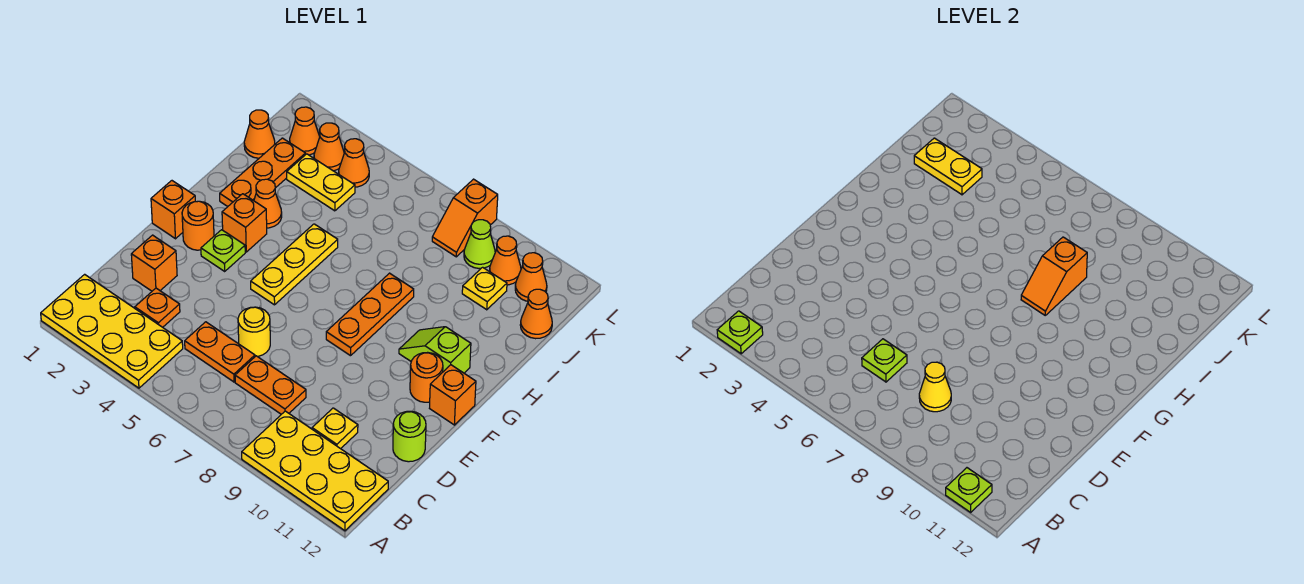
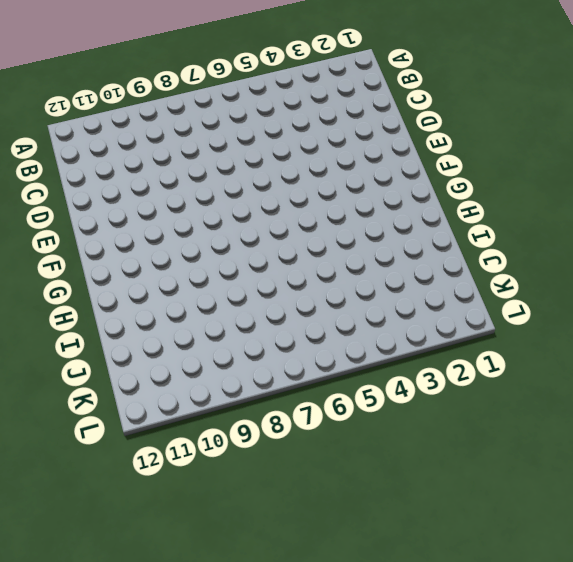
none -> yellow plate A1:B4 level 1
none -> yellow plate A9:B12 level 1
none -> orange plate C3 level 1
none -> orange plate C5:C6 level 1

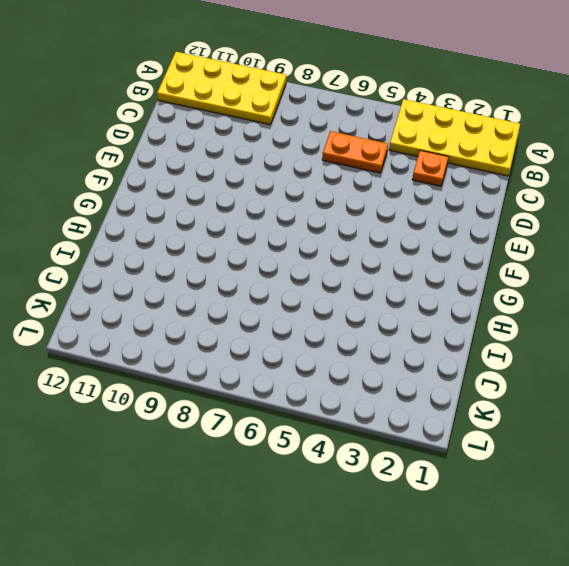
none -> orange plate C7:C8 level 1
none -> yellow plate C10 level 1
none -> orange brick D2 level 1
none -> yellow round brick D6 level 1

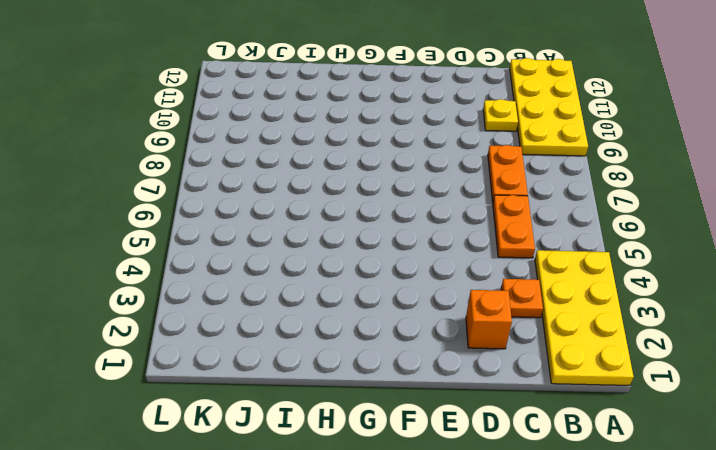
none -> yellow round brick D6 level 1
none -> lime round brick D12 level 1
none -> orange brick F1 level 1
none -> orange round brick F2 level 1

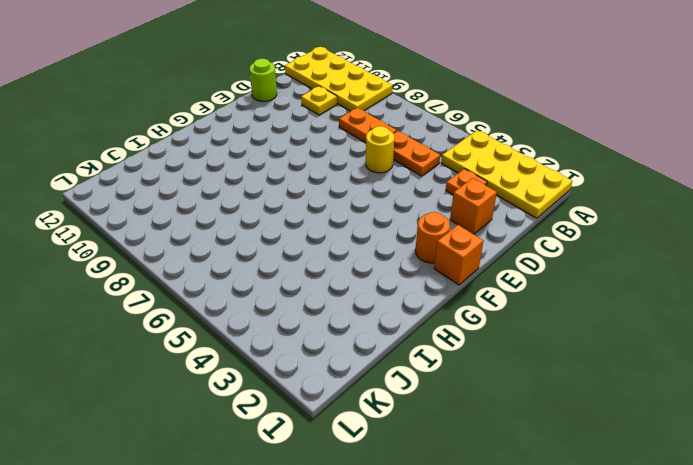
none -> lime plate F3 level 1
none -> yellow plate F5:H5 level 1
none -> orange plate F8:H8 level 1
none -> orange round brick F11 level 1

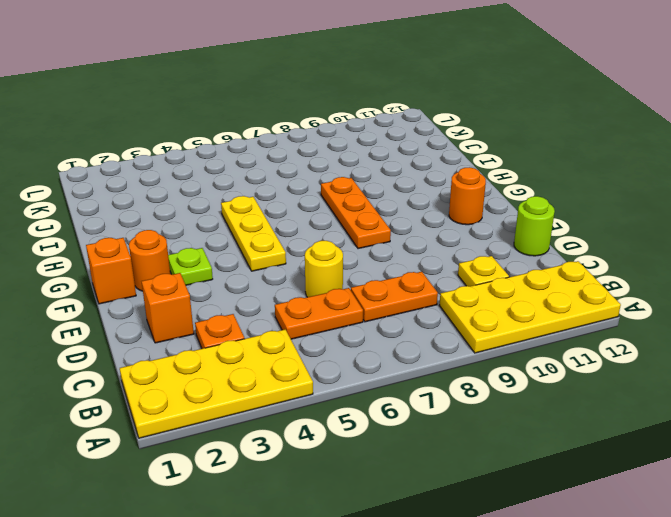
none -> orange brick F12 level 1
none -> orange brick G3 level 1
none -> lime slope G10:G11 level 1 top 11
none -> orange plate H2:J2 level 1

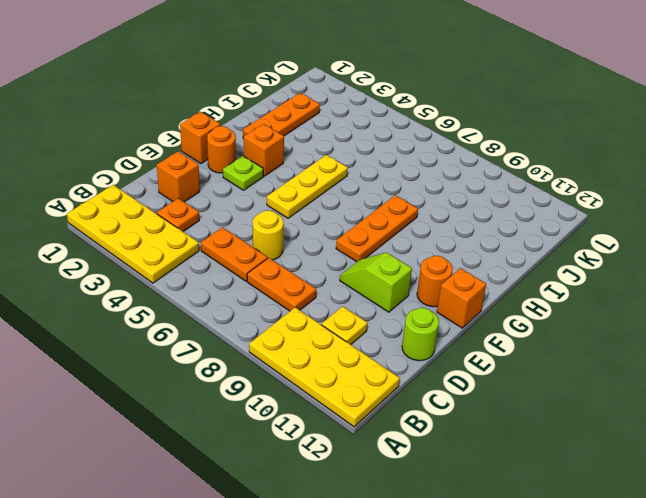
lime slope E9:E10 level 1 top 10 -> lime slope G10:G11 level 1 top 11
none -> orange cone H3 level 1
none -> orange cone J1 level 1
none -> yellow plate J3:J4 level 1
none -> yellow plate J10 level 1

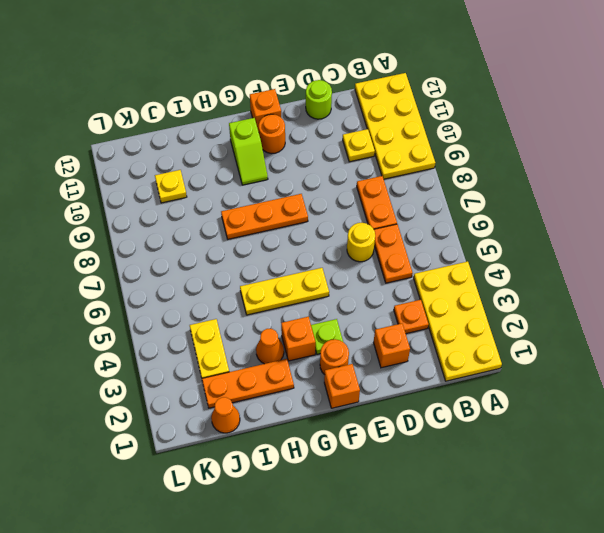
none -> orange cone J12 level 1
none -> orange cone K2 level 1
none -> orange cone K3 level 1
none -> orange cone K4 level 1

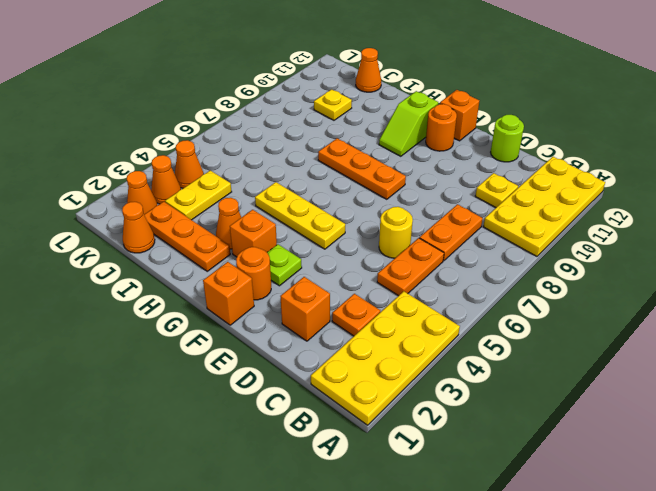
none -> orange slope K8:L8 level 1 top L
none -> lime cone K9 level 1
none -> orange cone K10 level 1
none -> orange cone K11 level 1

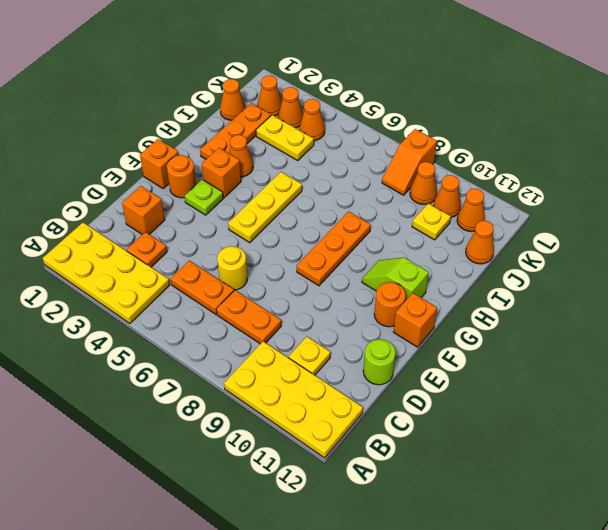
orange cone K9 level 1 -> lime cone K9 level 1
none -> lime plate A2 level 2
none -> lime plate A11 level 2
none -> lime plate C6 level 2
none -> yellow cone C8 level 2

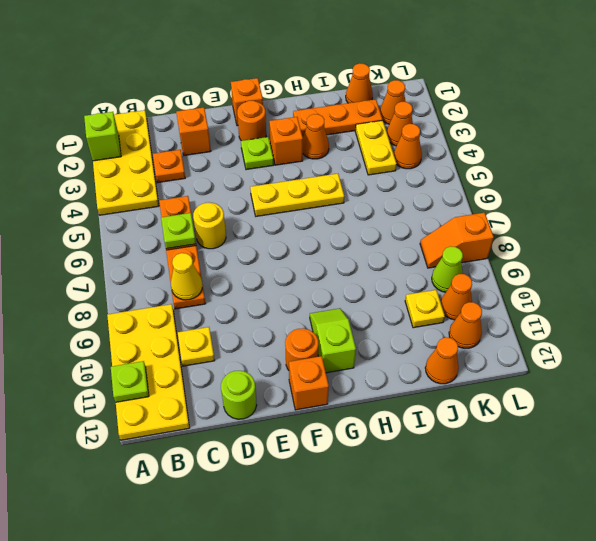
lime brick A2 level 2 -> lime plate A2 level 2
none -> orange plate F8:H8 level 1
none -> orange slope H8:I8 level 2 top I
none -> yellow plate J2:J3 level 2

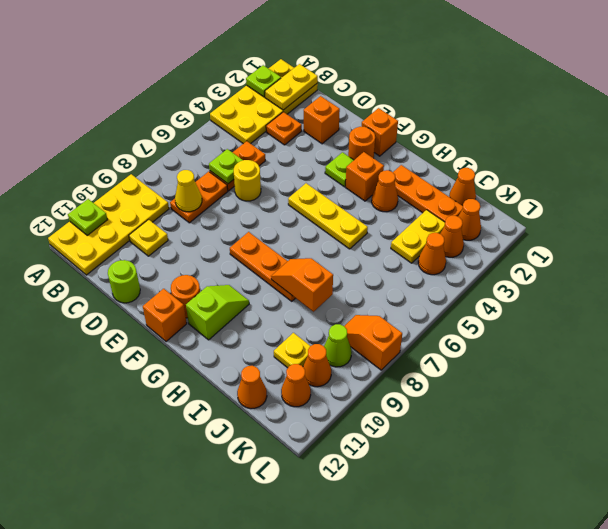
yellow plate B1:B2 level 2 -> yellow plate J2:J3 level 2

